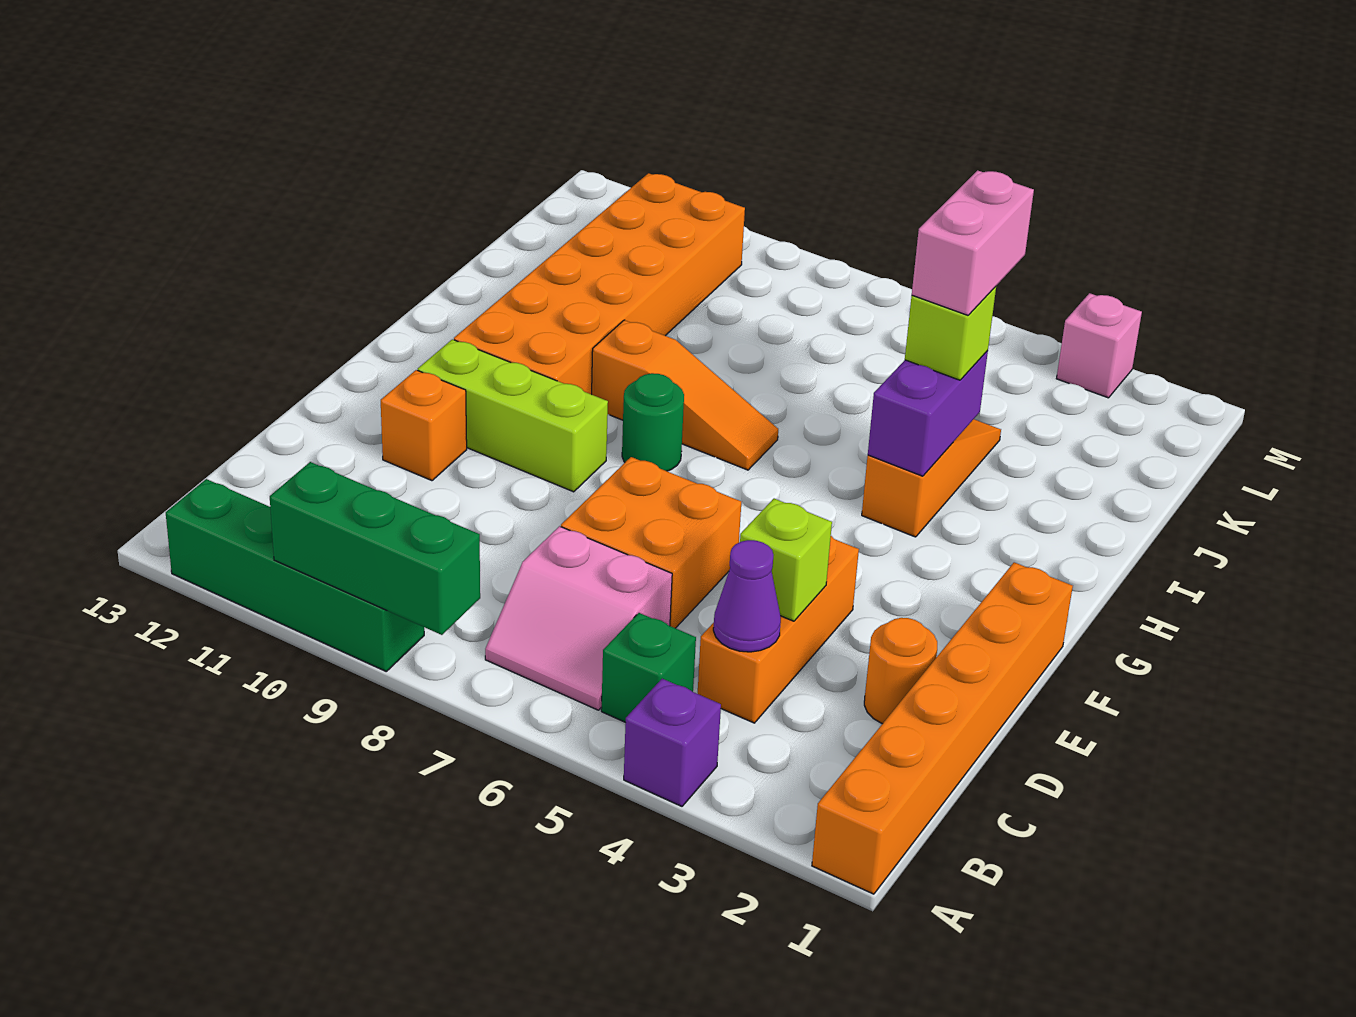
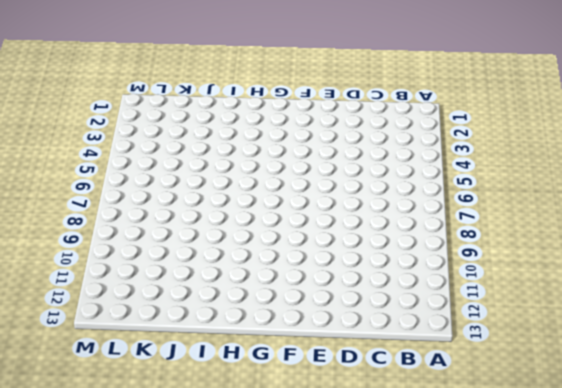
none -> orange brick A1:F1 level 1
none -> purple brick A4 level 1
none -> green brick A9:A12 level 1

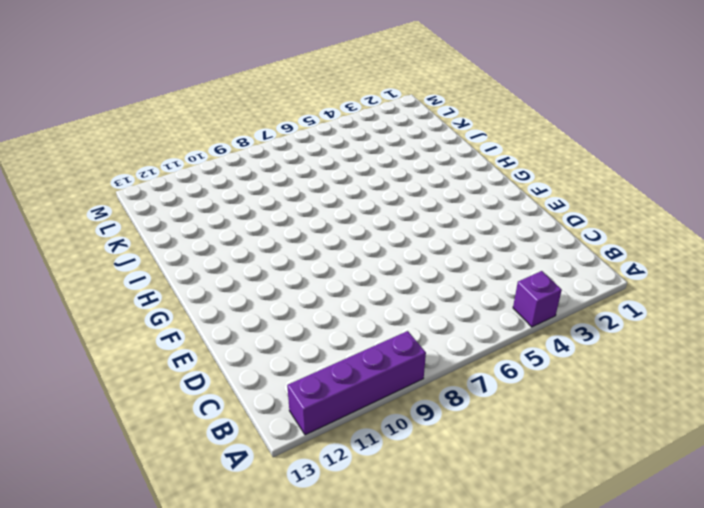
purple brick A9:A12 level 1 -> green brick A9:A12 level 1
none -> orange brick A1:F1 level 1
none -> green brick B5 level 1
none -> pink slope B6:C7 level 1 top C

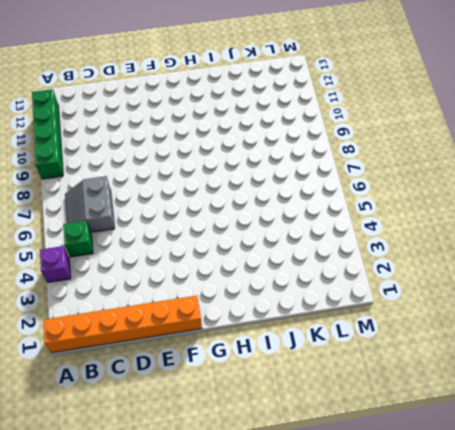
grey slope B6:C7 level 1 top C -> pink slope B6:C7 level 1 top C
none -> orange brick C4:E4 level 1
none -> orange round brick D2 level 1
none -> orange brick D6:E7 level 1

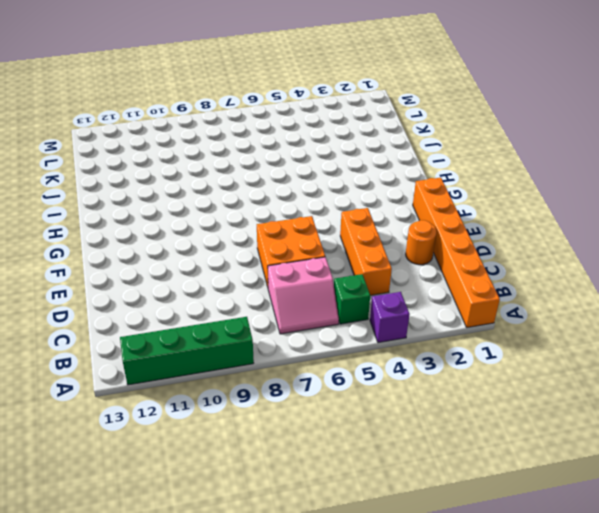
none -> orange brick E11 level 1
none -> lime brick F9:F11 level 1
none -> green round brick G8 level 1

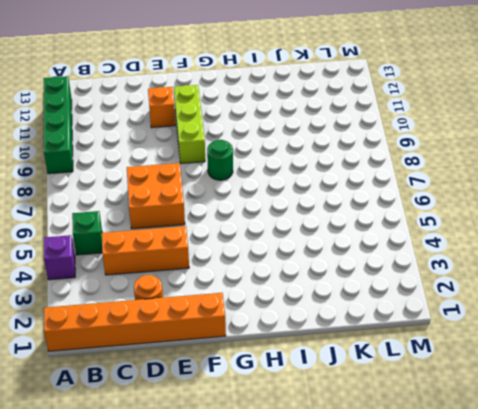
none -> pink slope B6:C7 level 1 top C
none -> orange brick G10:L11 level 1
none -> orange slope H4:J4 level 1 top H

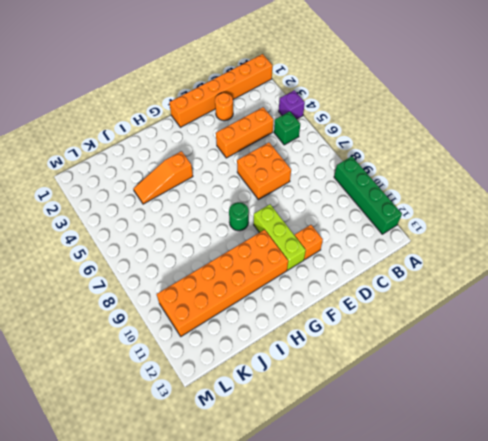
none -> pink slope B6:C7 level 1 top C
none -> orange slope H7:H9 level 1 top 9
none -> pink brick M3 level 1

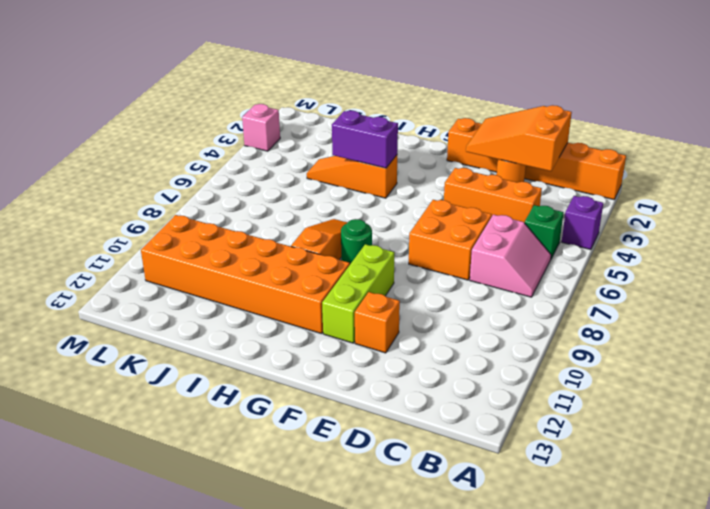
orange slope C1:E2 level 2 top C -> none
none -> green brick A9:A12 level 1
none -> green brick A8:A10 level 2
none -> purple cone C4 level 2

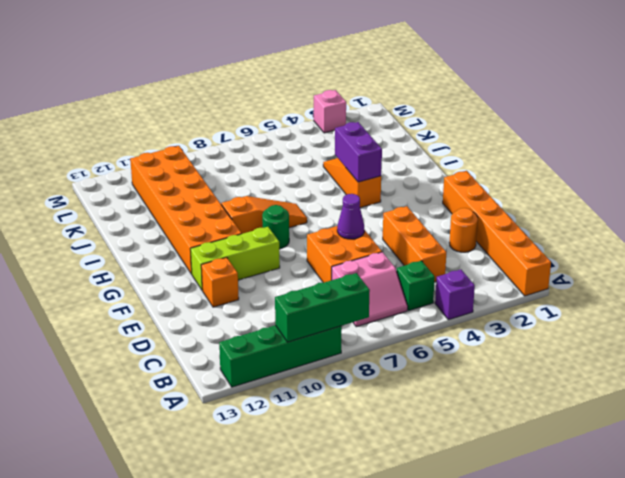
purple cone E6 level 2 -> purple cone C4 level 2
none -> lime brick D4 level 2
none -> lime brick I4 level 3
none -> pink brick I4:J4 level 4

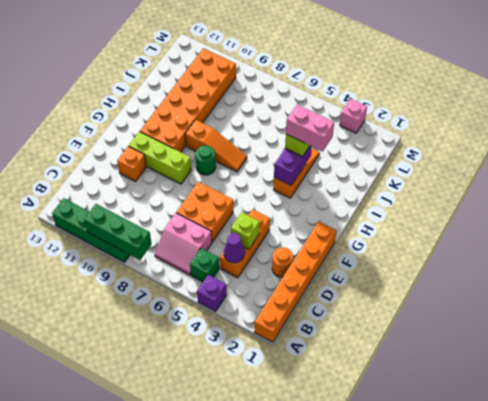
pink brick I3:I4 level 4 -> pink brick I4:J4 level 4

